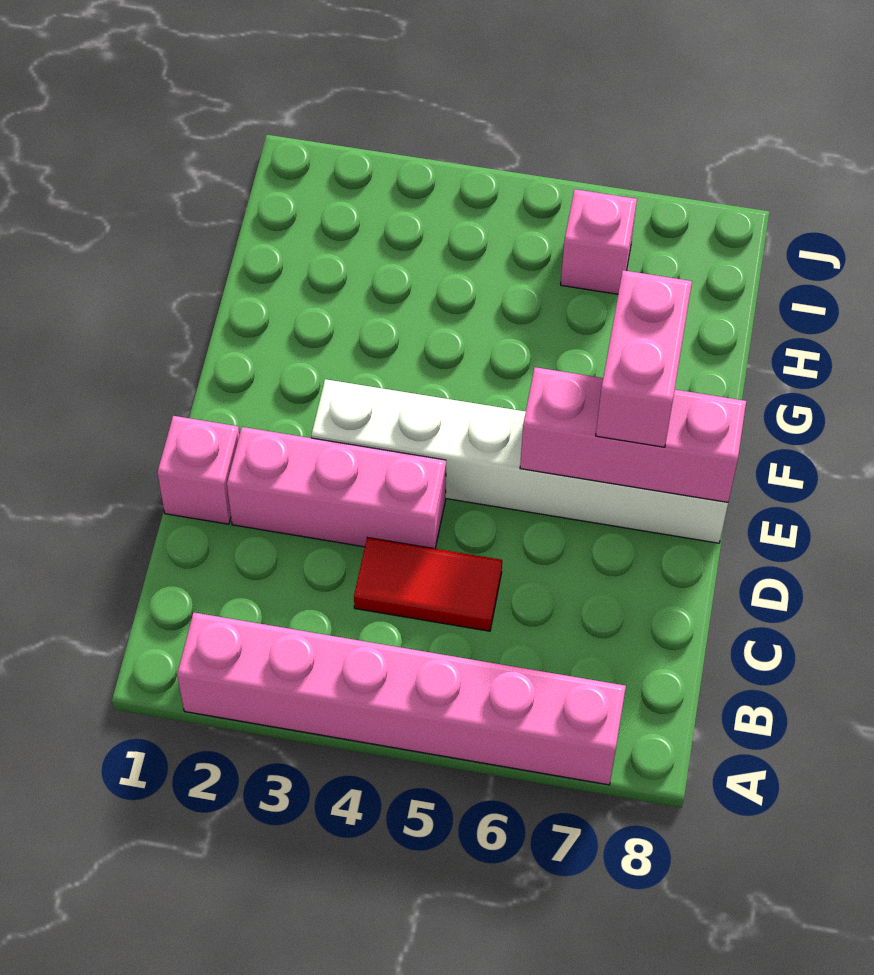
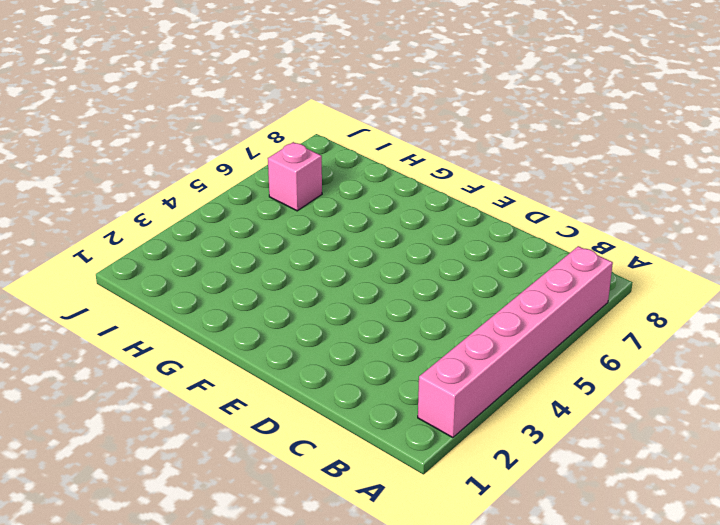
none -> red tile C4:C5 level 1
none -> pink brick D1 level 1

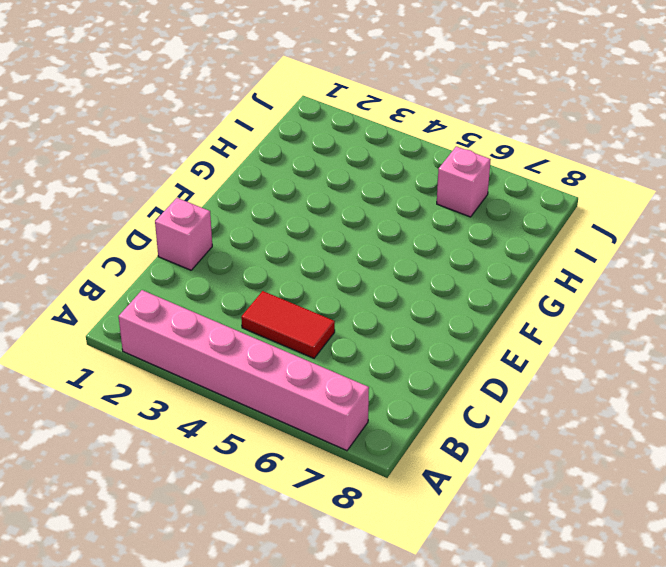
none -> pink brick D2:D4 level 1
none -> white brick E3:E8 level 1

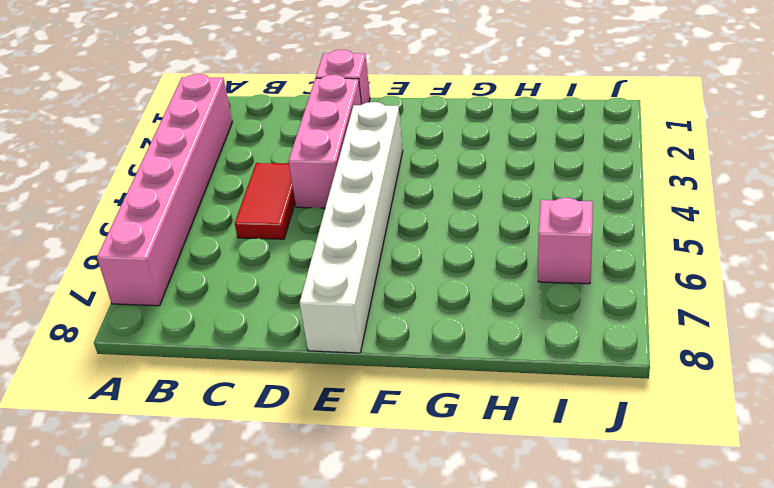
none -> pink brick E6:E8 level 2
none -> pink brick E7:F7 level 3

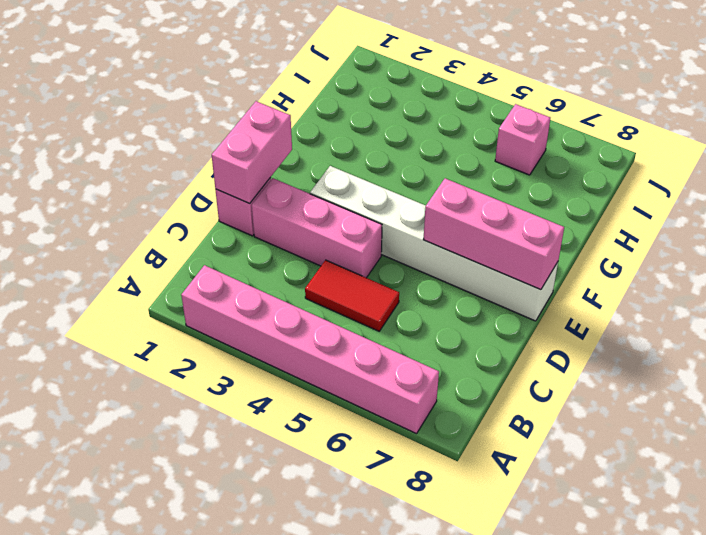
pink brick D1:E1 level 2 -> pink brick E7:F7 level 3

